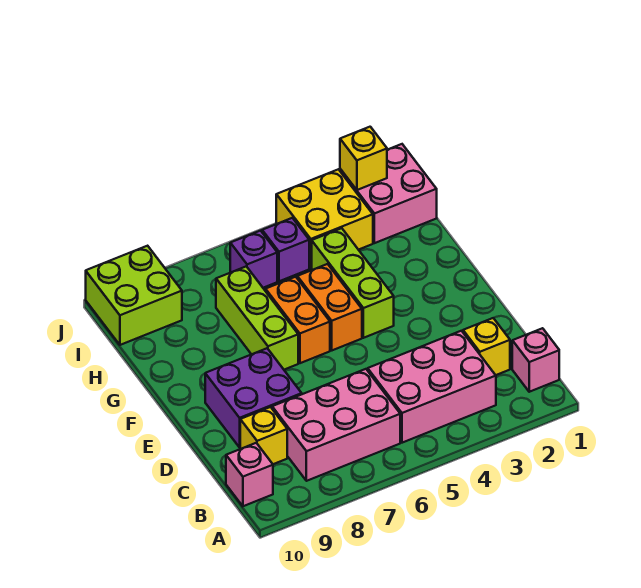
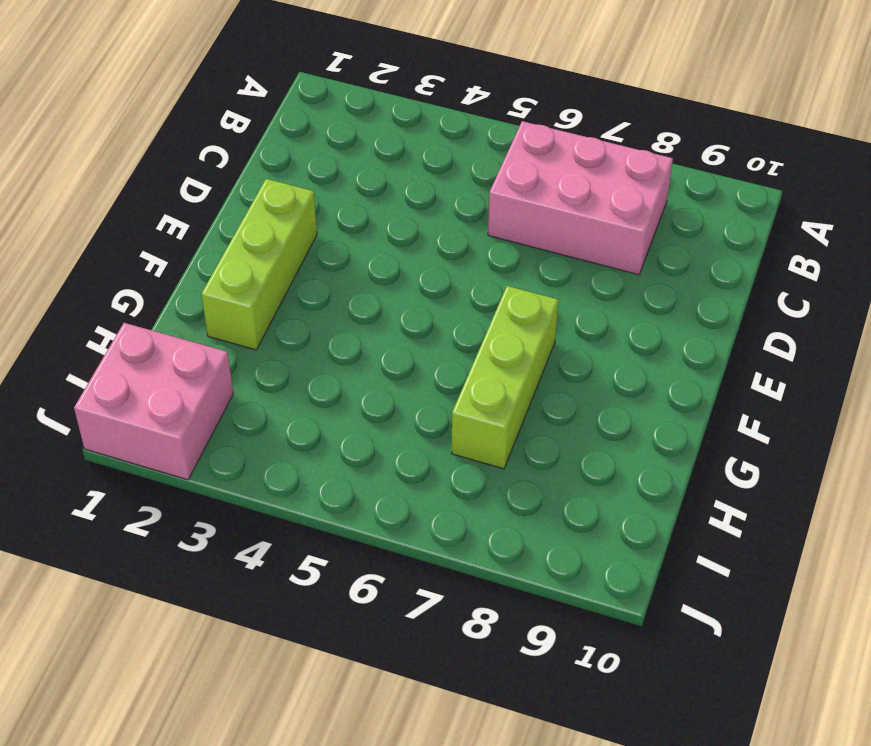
lime brick E2:G2 level 1 -> lime brick F4:H4 level 1
none -> pink brick B1 level 1
none -> pink brick B3:C5 level 1
none -> pink brick B10 level 1

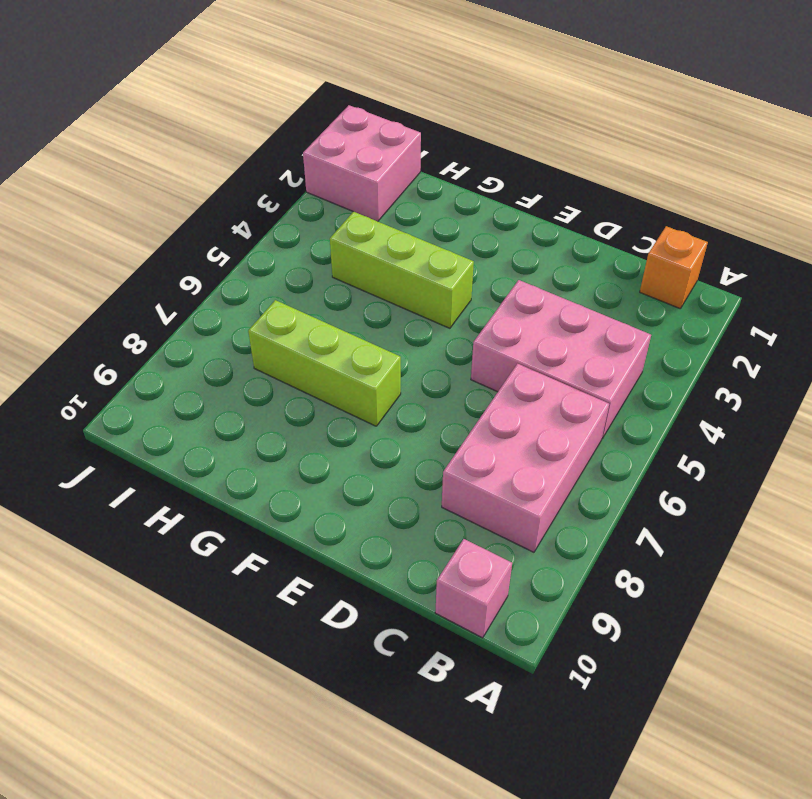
orange brick B1 level 1 -> pink brick B1 level 1
pink brick B4:D5 level 1 -> pink brick B3:C5 level 1
none -> yellow brick C2 level 1
none -> yellow brick C9 level 1
none -> purple brick D8:E9 level 1

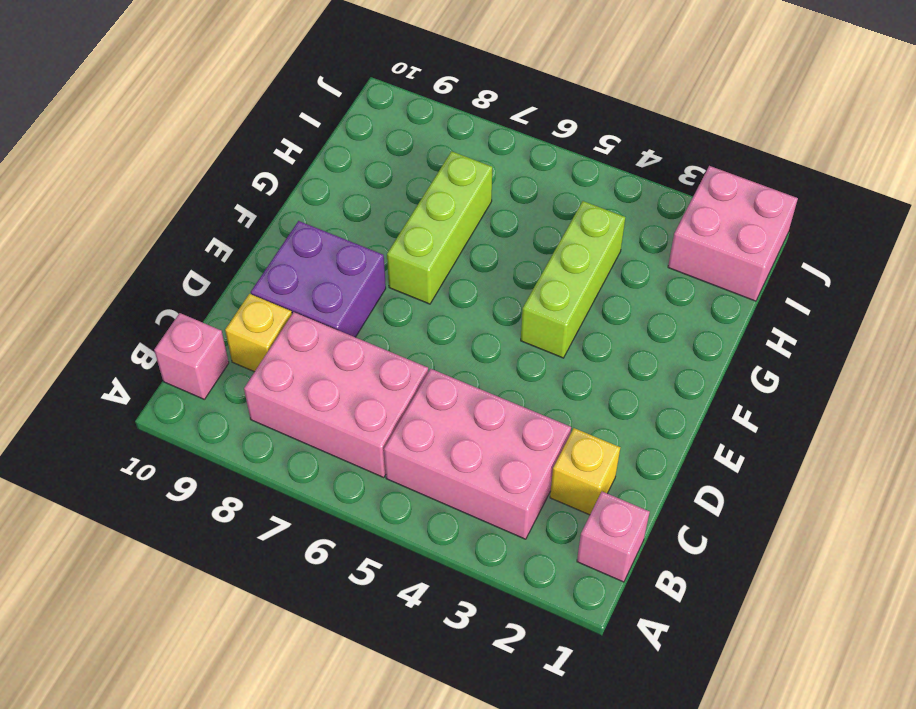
none -> orange brick F5:G5 level 1
none -> orange brick F6:G6 level 1
none -> yellow brick I3:J4 level 1

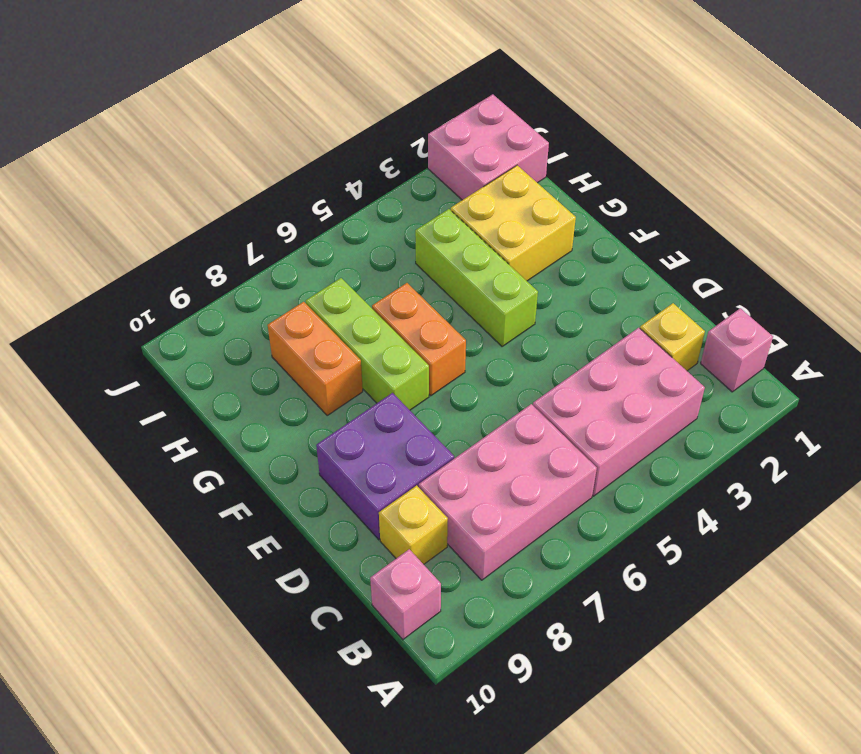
yellow brick G2:H3 level 1 -> yellow brick I3:J4 level 1
orange brick G8:H8 level 1 -> orange brick F5:G5 level 1
none -> purple brick I5 level 1
none -> purple brick I6 level 1
none -> lime brick I9:J10 level 1

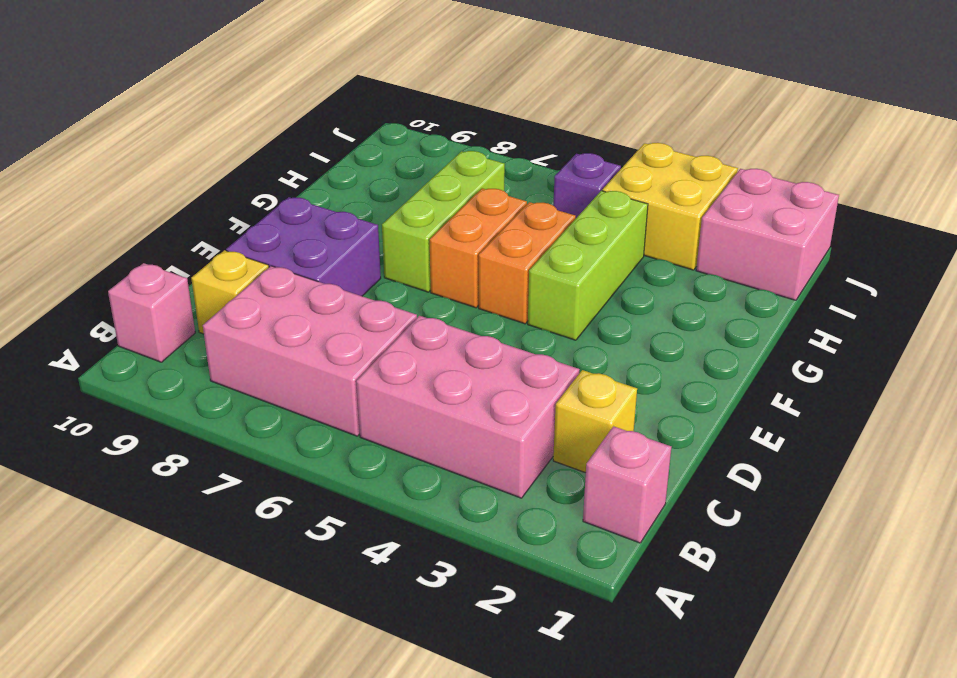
none -> purple brick I6 level 1
none -> lime brick I9:J10 level 1
none -> yellow brick J2 level 2

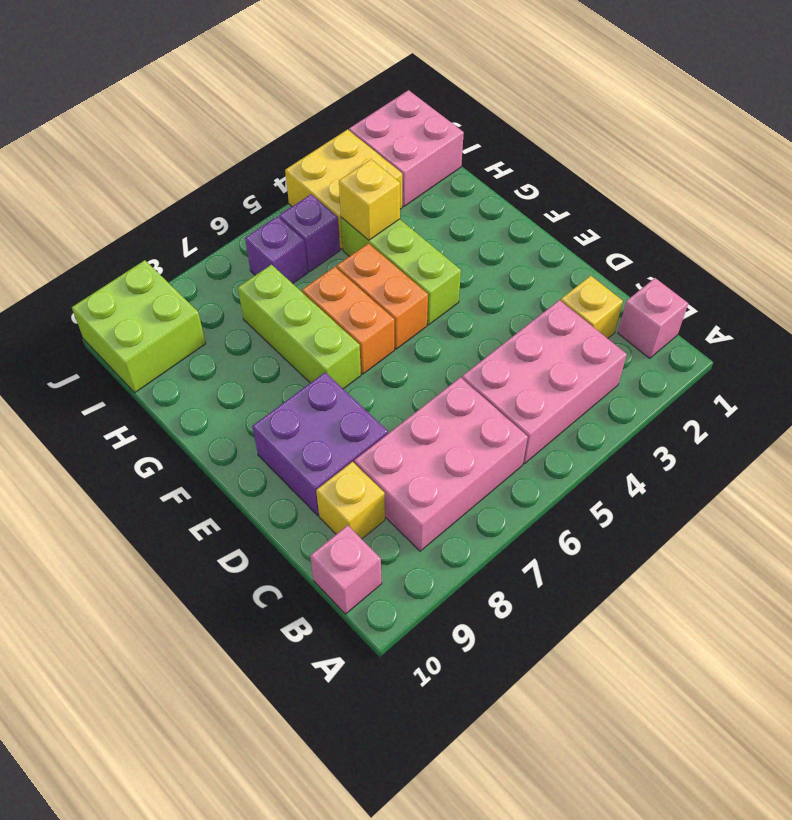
yellow brick H4 level 2 -> yellow brick J2 level 2

